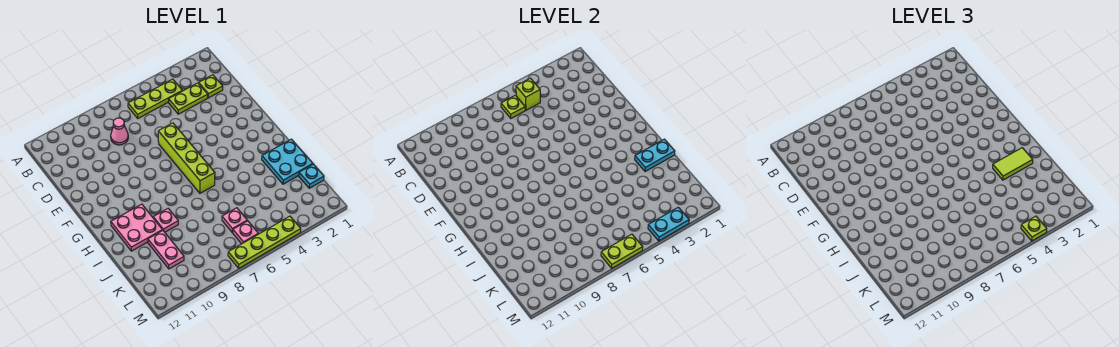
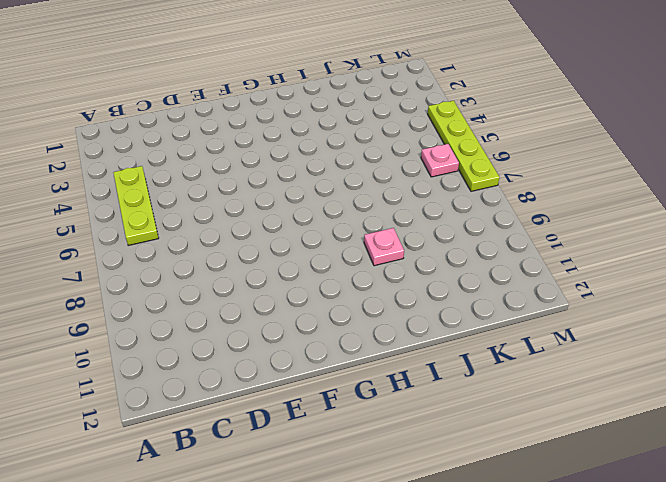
none -> lime plate C2 level 1
none -> lime plate C3:C4 level 1
none -> pink cone C8 level 1

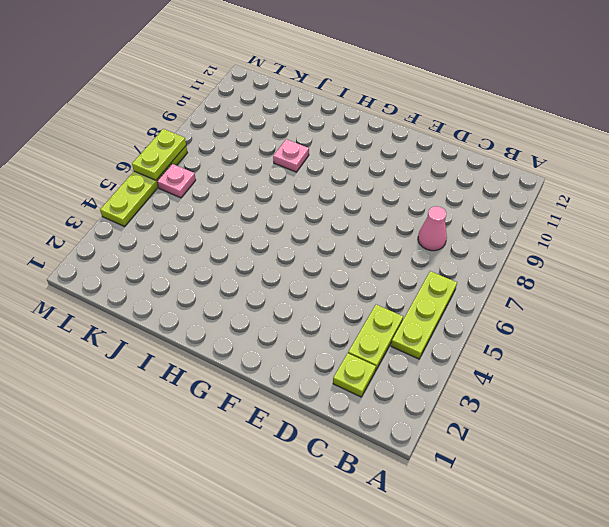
none -> lime brick E6:H6 level 1
none -> pink plate H10:I11 level 1
none -> cyan plate I1:J2 level 1

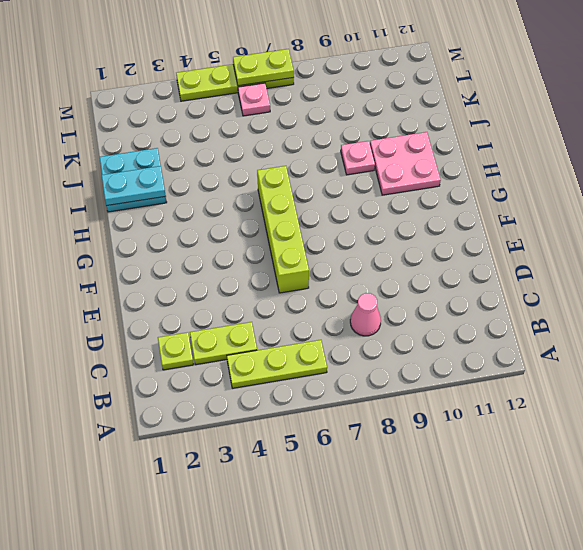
none -> pink plate J10:K10 level 1
none -> cyan plate K1 level 1
none -> pink plate K6 level 1

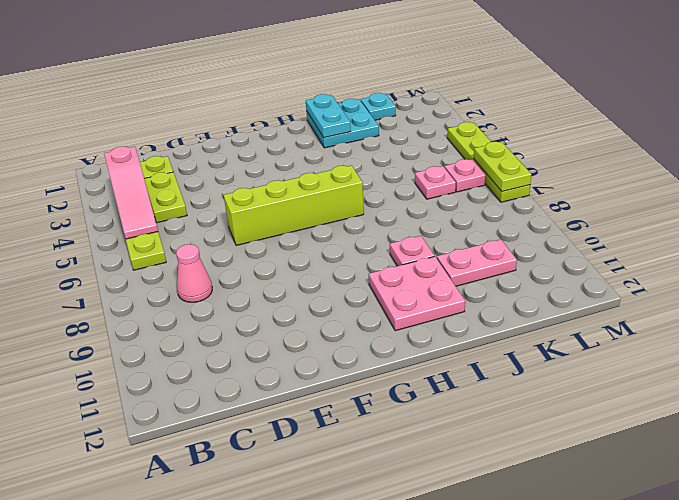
pink slope B3:B5 level 2 top 3 -> lime brick B5 level 2
none -> lime plate B6 level 2
none -> cyan plate M3:M4 level 2
none -> lime tile I2:I3 level 3

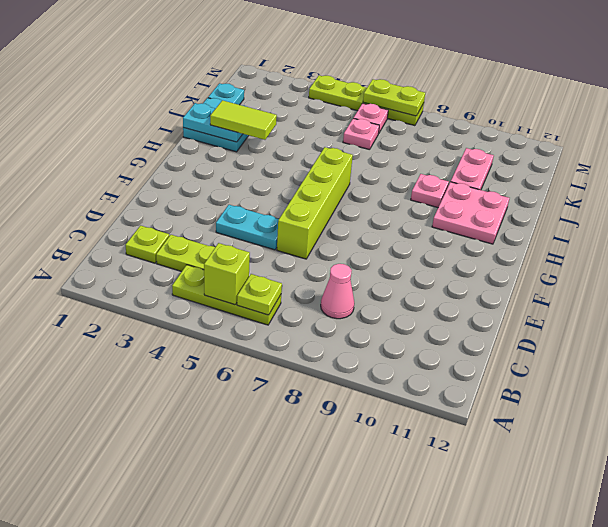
cyan plate E4:E5 level 1 -> cyan plate M3:M4 level 2
none -> lime plate M4 level 3

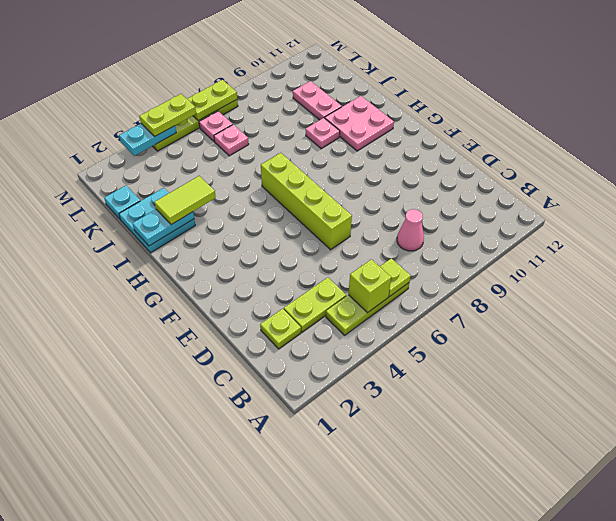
lime plate M4:M5 level 3 -> lime plate M4 level 3

